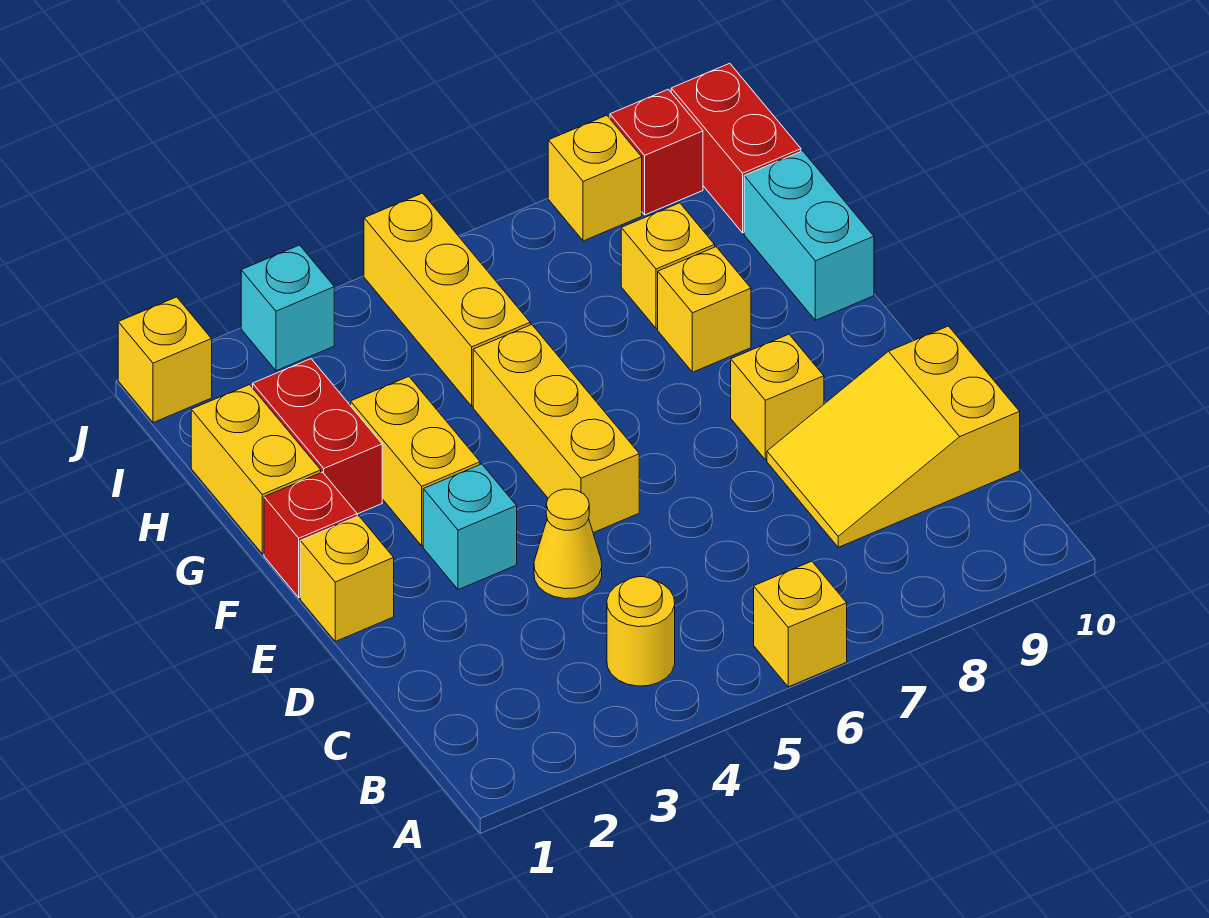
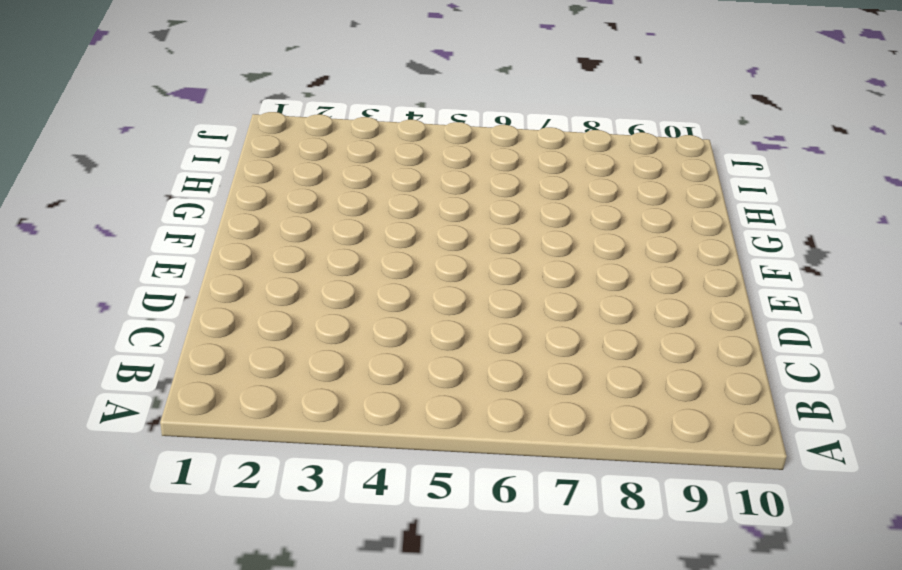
none -> yellow brick A6 level 1
none -> yellow round brick B4 level 1
none -> yellow slope C8:D10 level 1 top 10

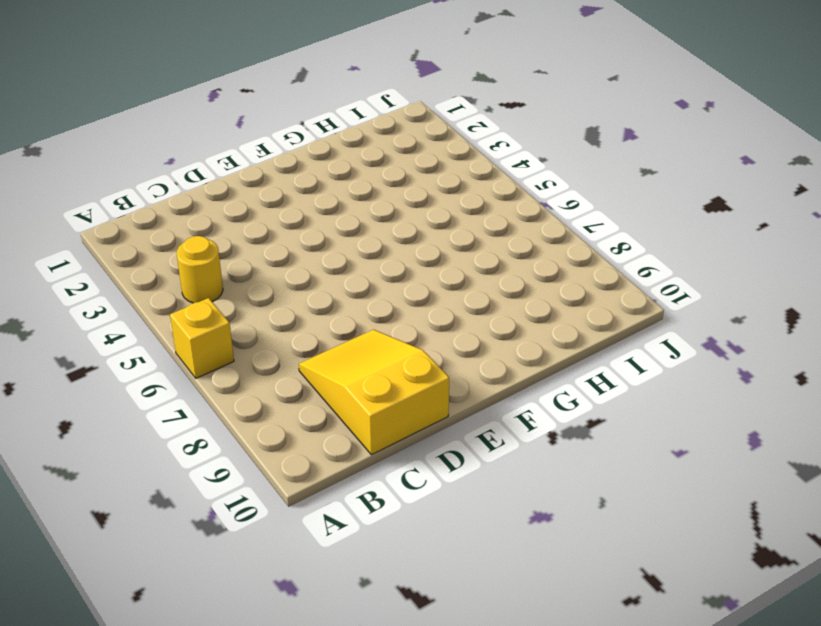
none -> yellow cone D4 level 1
none -> yellow brick E1 level 1
none -> cyan brick E3 level 1

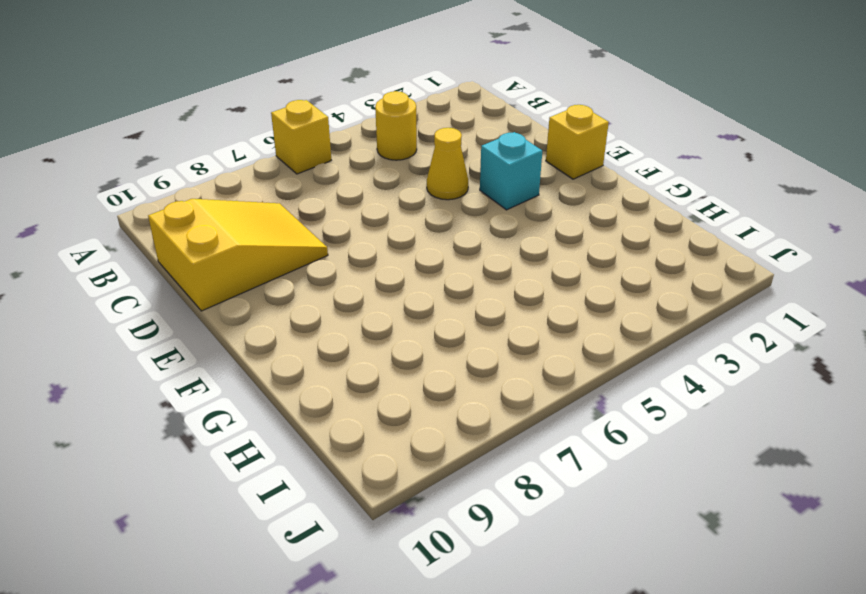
none -> yellow brick E5:G5 level 1
none -> yellow brick E8 level 1
none -> red brick F1 level 1

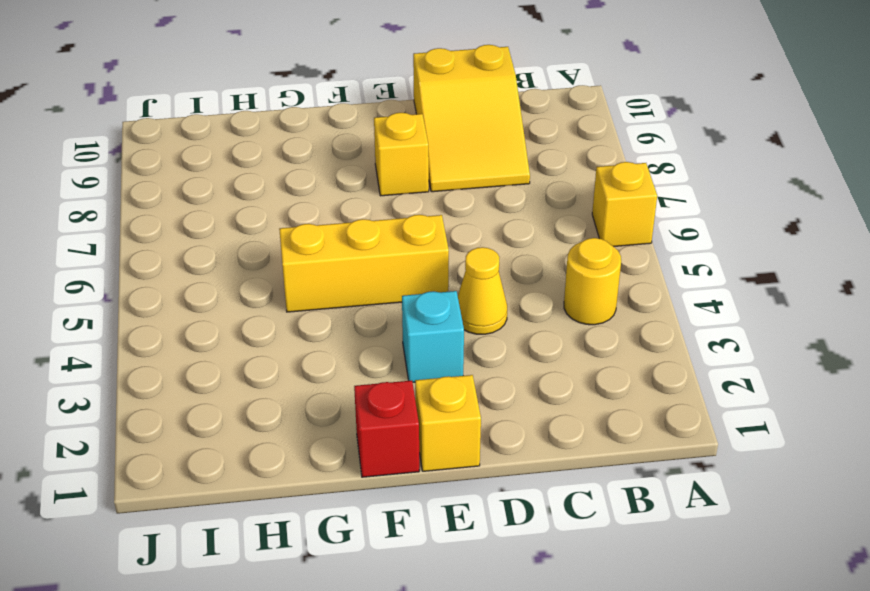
none -> yellow brick F3:G3 level 1
none -> yellow brick G1:H1 level 1
none -> red brick G2:H2 level 1

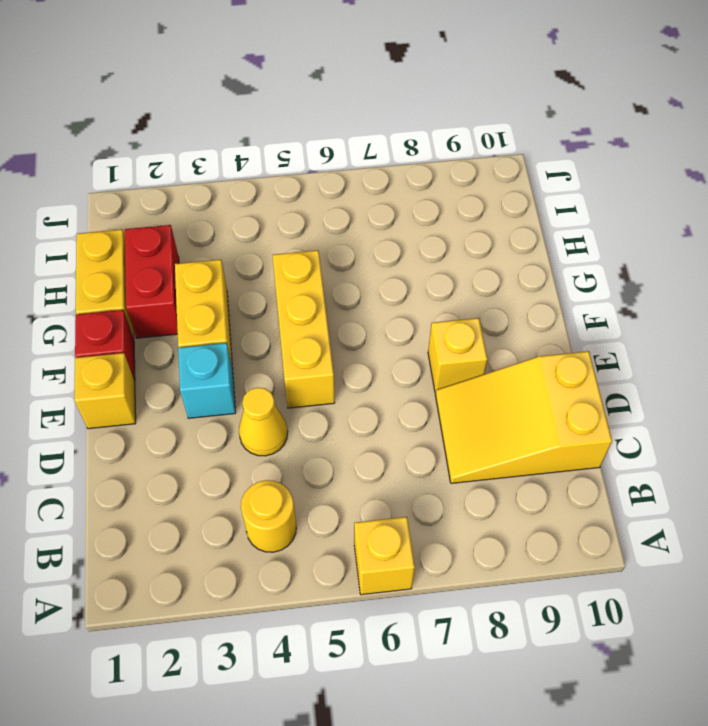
none -> yellow brick G8 level 1
none -> cyan brick G10:H10 level 1
none -> yellow brick H5:J5 level 1

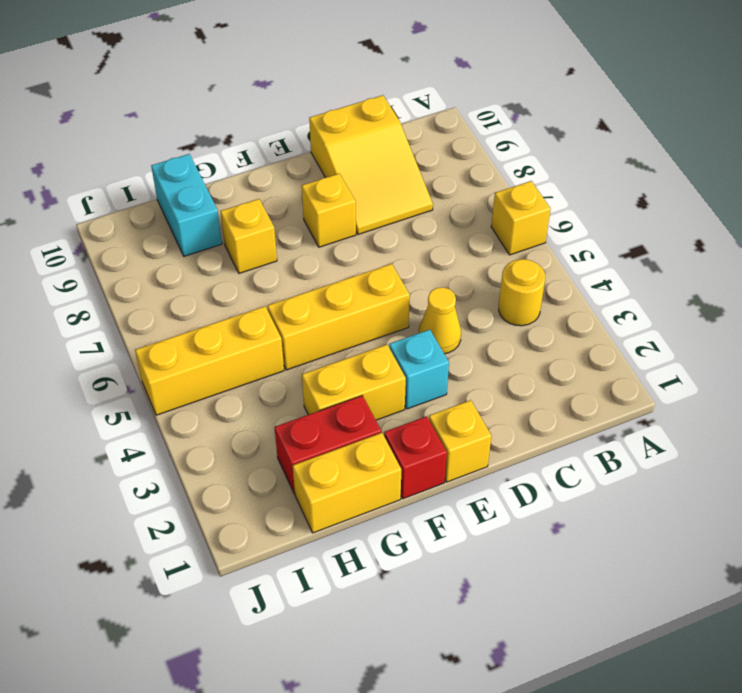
cyan brick H9:H10 level 1 -> cyan brick G10:H10 level 1
none -> yellow brick H8 level 1
none -> red brick I10:J10 level 1
none -> yellow brick J1 level 1

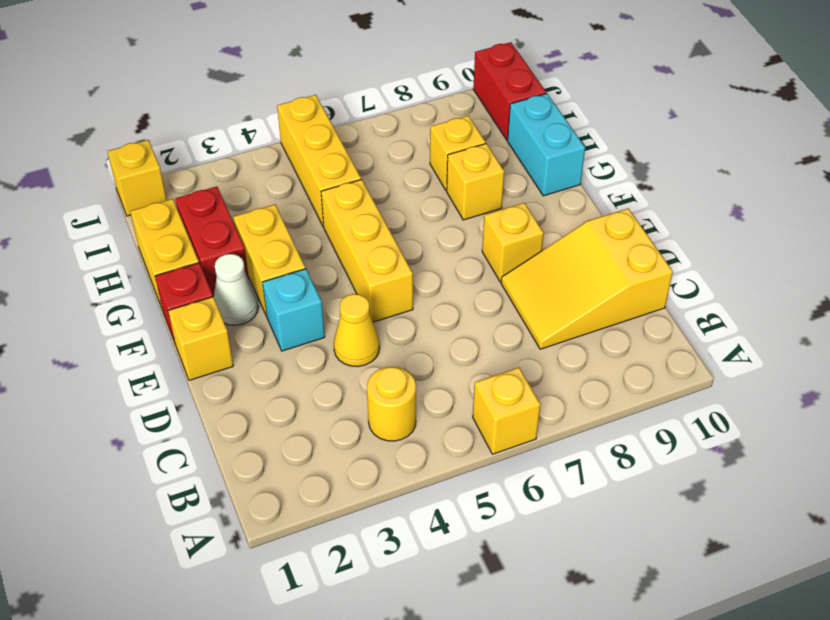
white cone F2 level 1 -> none
none -> cyan brick J3 level 1
none -> yellow brick J8 level 1
none -> red brick J9 level 1

